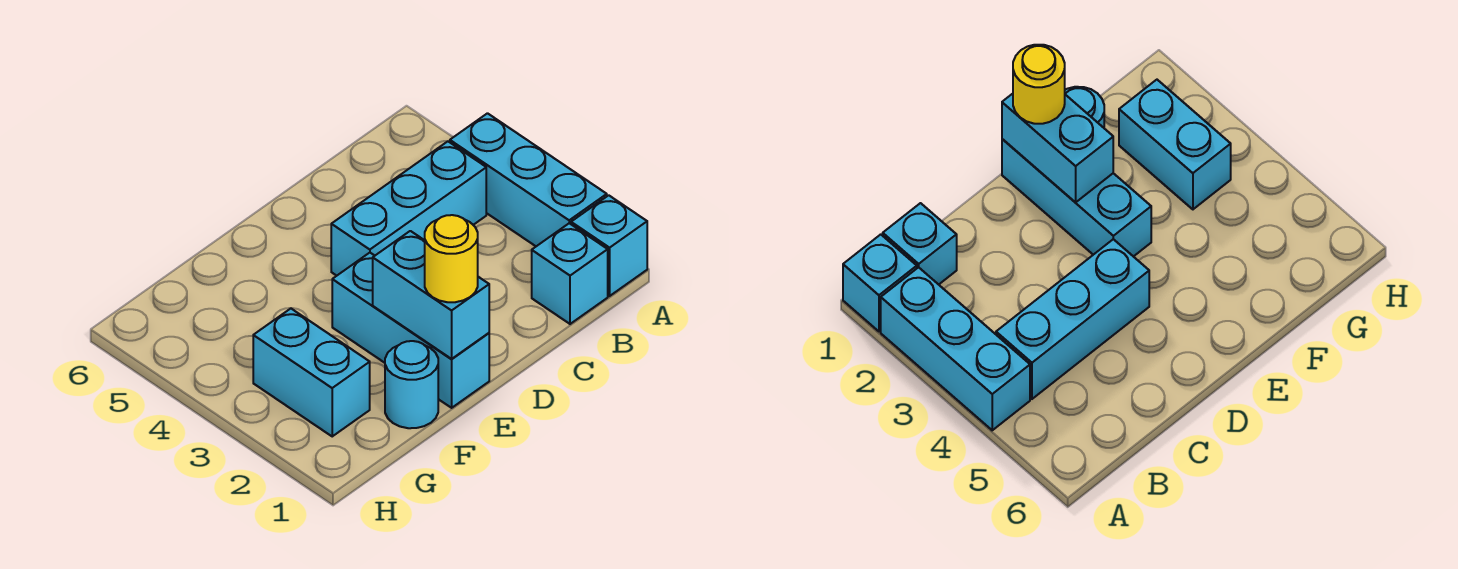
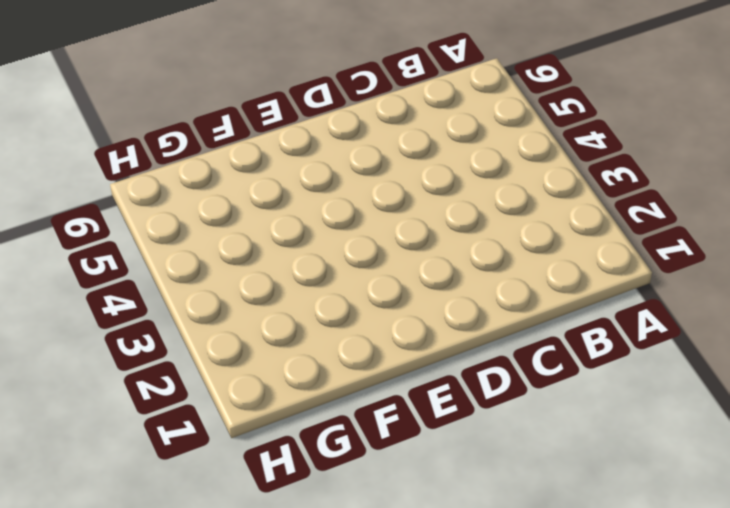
none -> cyan brick A1 level 1
none -> cyan brick A2:A4 level 1

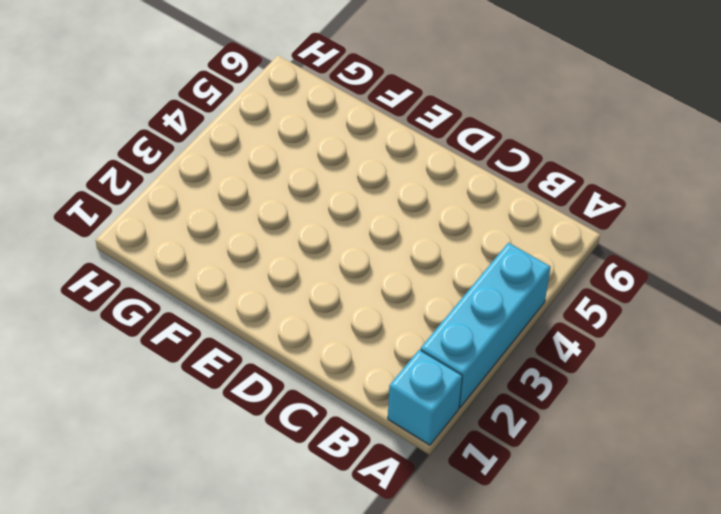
none -> cyan brick B1 level 1
none -> cyan brick B4:D4 level 1

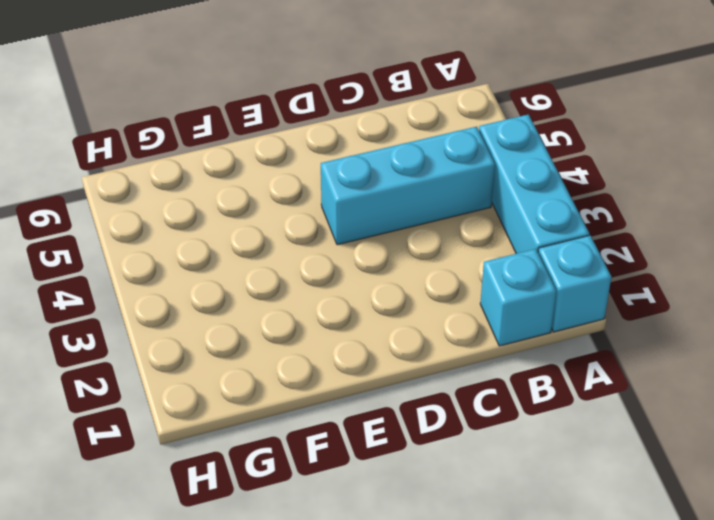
none -> cyan brick E1:E3 level 1
none -> cyan round brick F1 level 1

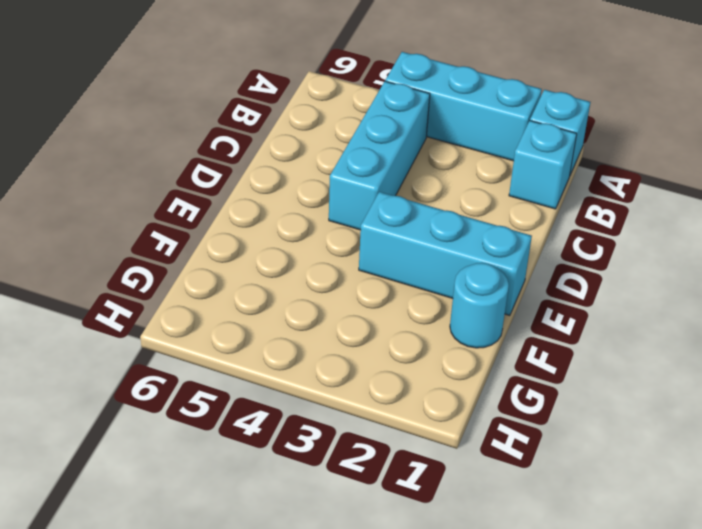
none -> cyan brick G2:G3 level 1
none -> cyan brick E1:E2 level 2

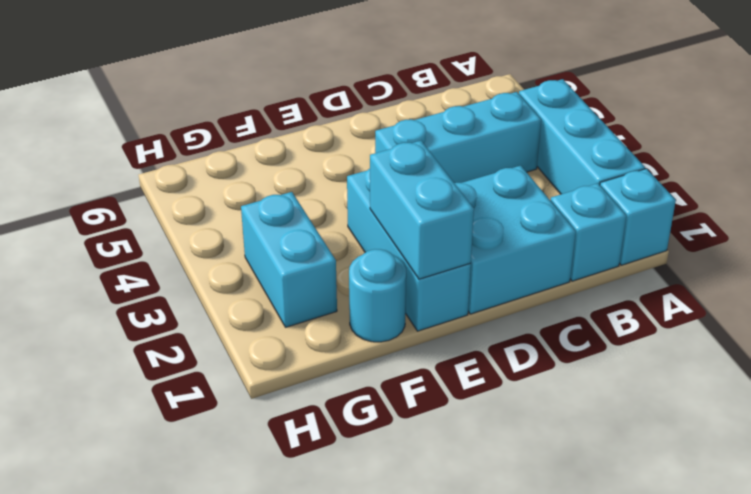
cyan brick C1:D2 level 1 -> none
none -> yellow round brick E1 level 3

